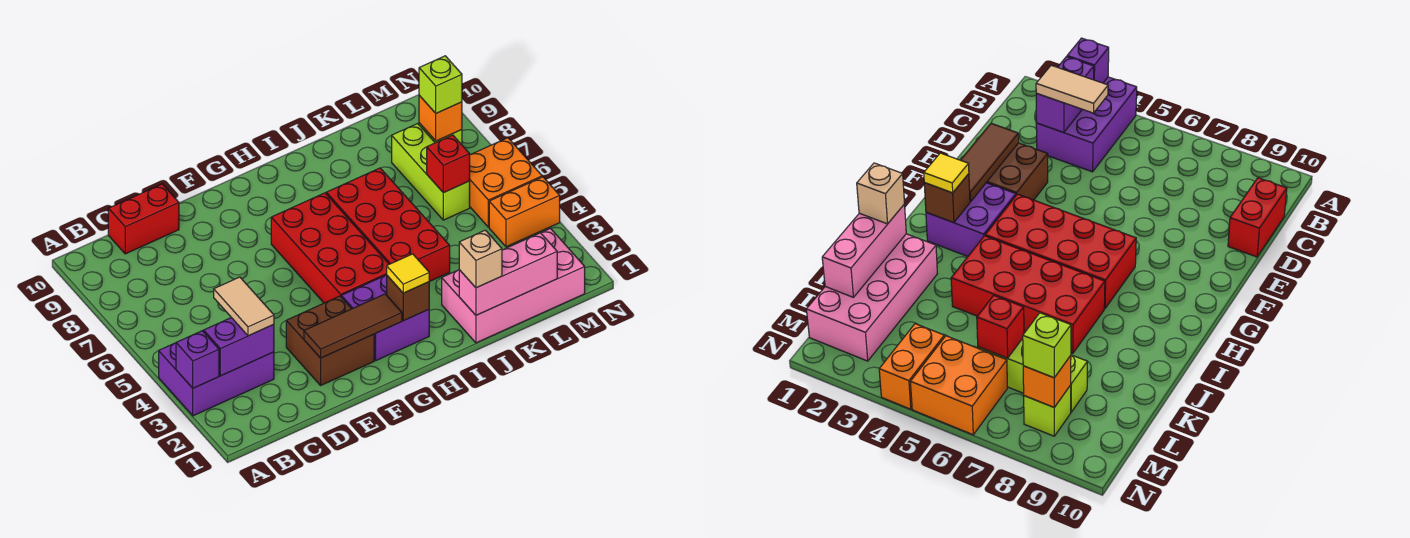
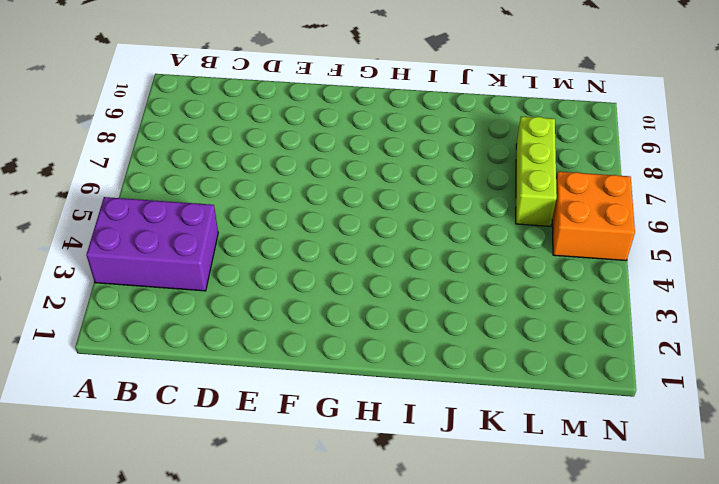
none -> red brick C10:D10 level 1
none -> brown brick E2:F3 level 1
none -> purple brick G2:H3 level 1

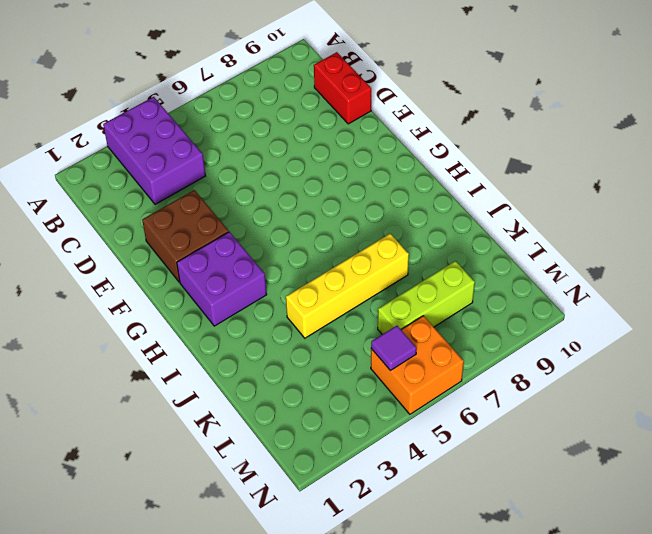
yellow brick J4:J7 level 1 -> red brick I4:J7 level 1
purple tile M5 level 2 -> none
none -> red brick G4:H7 level 1
none -> pink brick J1:M2 level 1
none -> orange brick M4:N4 level 1

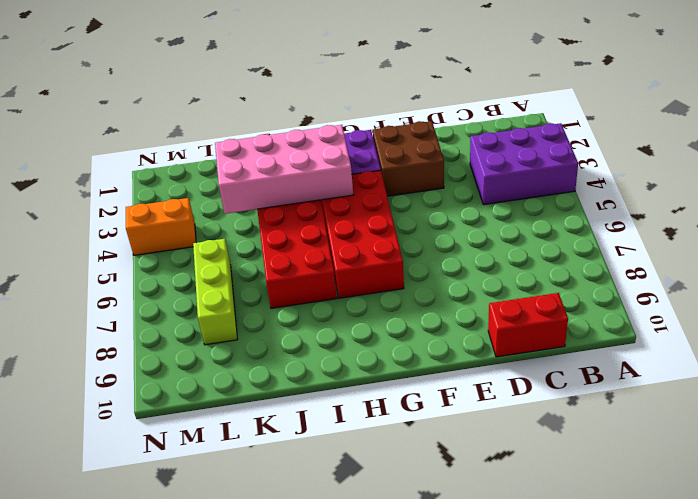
pink brick H3:K4 level 2 -> pink brick J1:M2 level 1
none -> orange brick M5:N6 level 1
none -> lime brick M8 level 1
none -> purple brick A3 level 2

